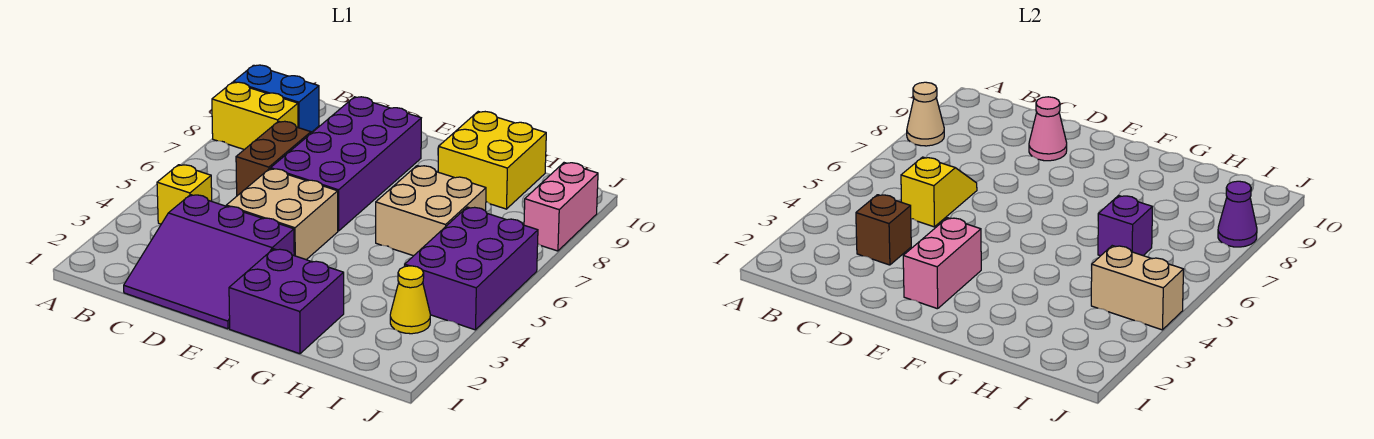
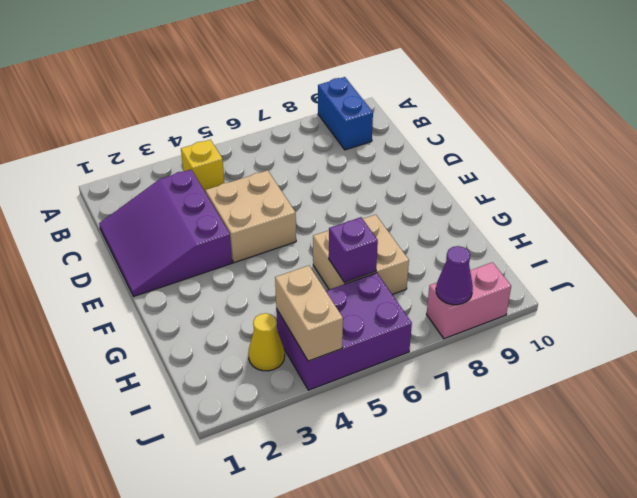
none -> yellow brick A8:B8 level 1
none -> brown brick C6:C7 level 1
none -> purple brick D6:E9 level 1

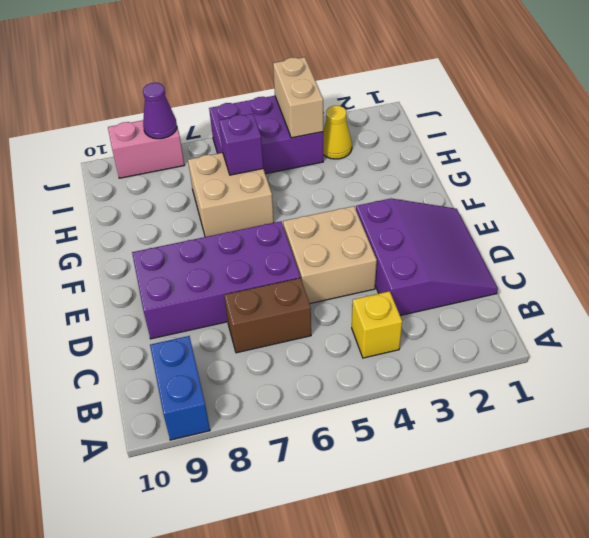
none -> yellow brick A8:B8 level 1
none -> purple brick F1:G2 level 1
none -> yellow brick G9:H10 level 1

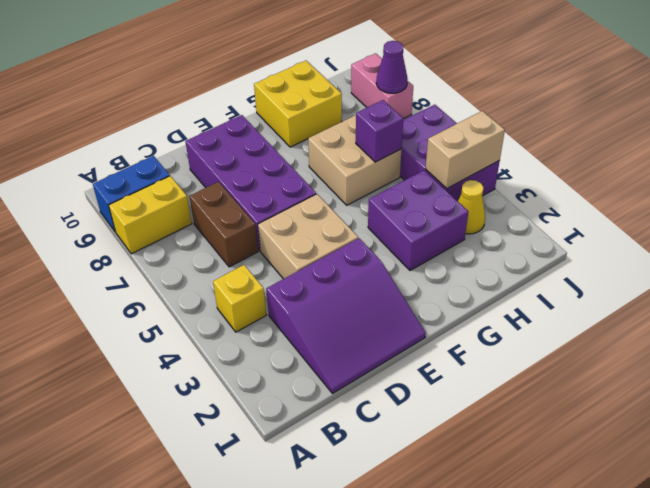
purple brick G3:H4 level 1 -> purple brick F1:G2 level 1
none -> tan cone A8 level 2
none -> brown brick C3 level 2
none -> yellow slope C5:C6 level 2 top 5

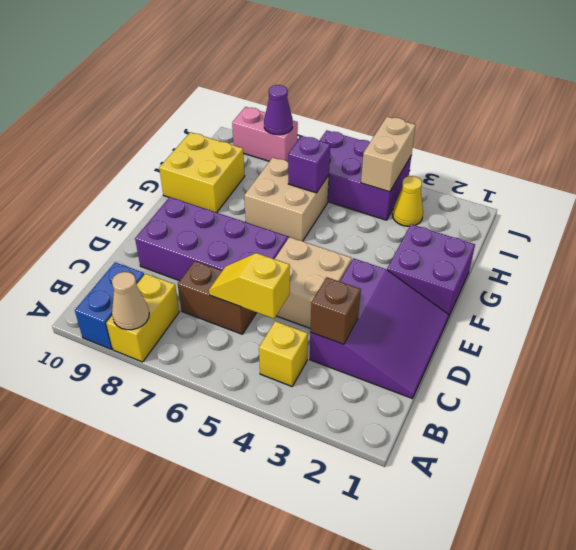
none -> pink cone D9 level 2
none -> pink brick E2:E3 level 2

